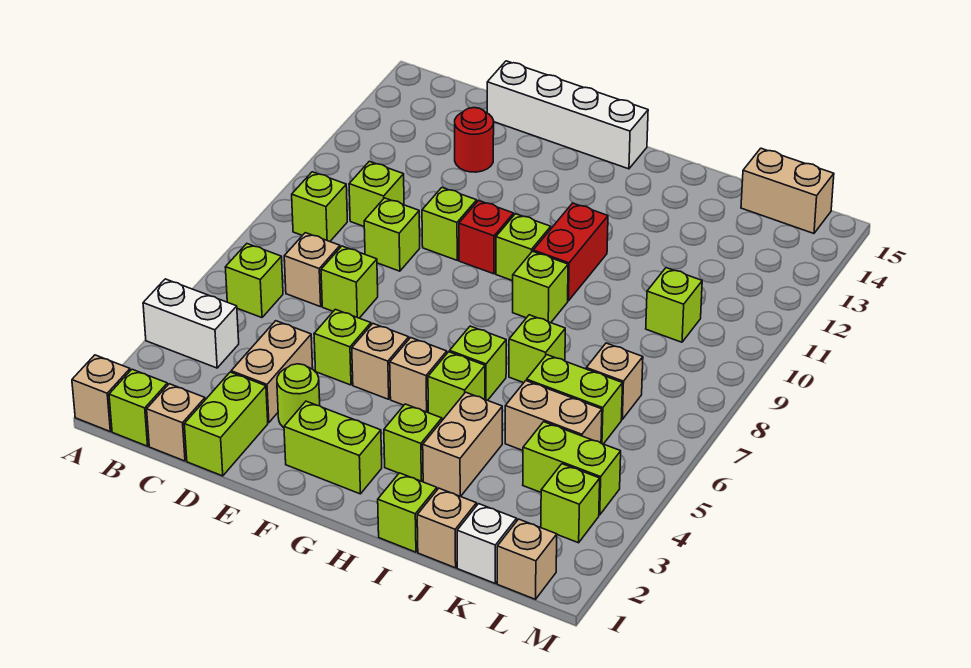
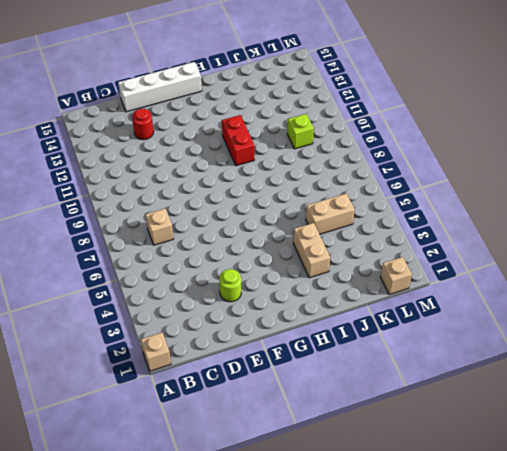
none -> white brick A4:B4 level 1
none -> lime brick B1 level 1
none -> lime brick B6 level 1
none -> lime brick B9 level 1

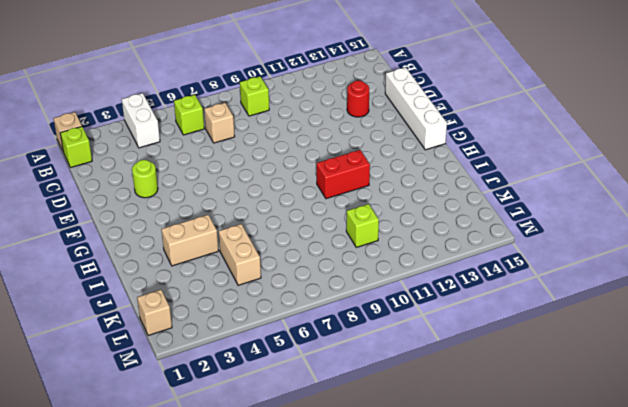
none -> tan brick C1 level 1
none -> lime brick C10 level 1
none -> lime brick D1:D2 level 1
none -> tan brick D3:D4 level 1

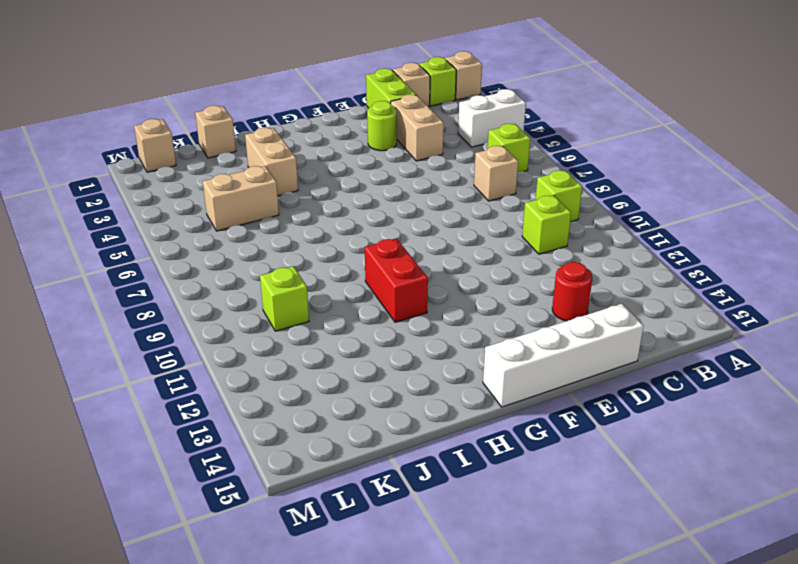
none -> lime brick D7 level 1
none -> lime brick D9 level 1
none -> lime brick E5 level 1
none -> lime brick E10 level 1

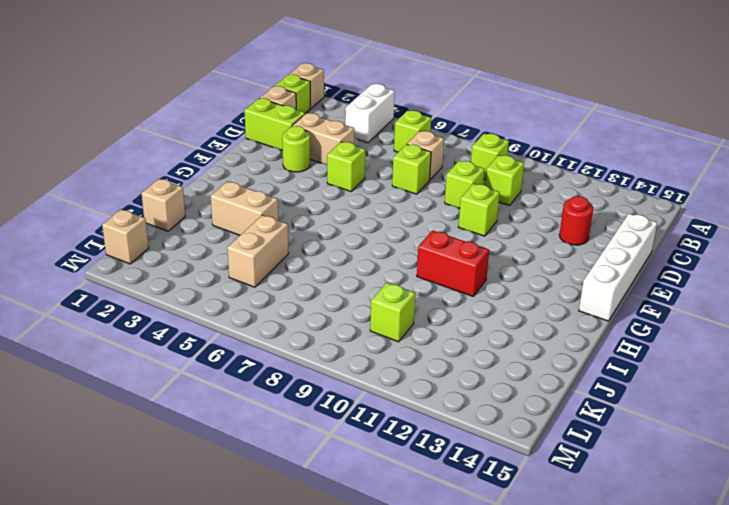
none -> lime brick F2:G2 level 1
none -> tan brick F5 level 1
none -> red brick F10 level 1
none -> tan brick G5 level 1

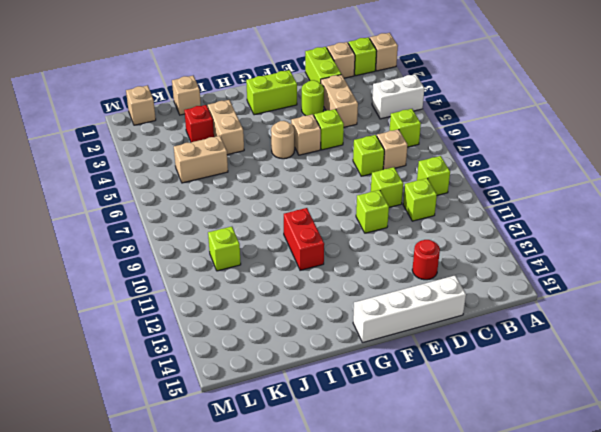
tan round brick G5 level 1 -> tan brick G5 level 1
red brick J3 level 1 -> red brick F10 level 1
none -> lime brick G10 level 1
none -> lime brick H3 level 1
none -> lime brick H5 level 1
none -> lime brick H6 level 1

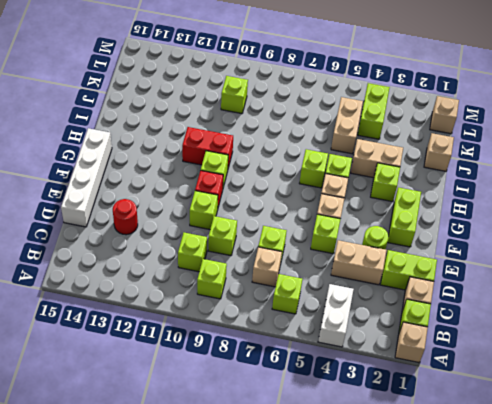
none -> lime brick H9 level 1
none -> lime brick I1 level 1
none -> lime brick I7 level 1
none -> lime brick J6:K6 level 1

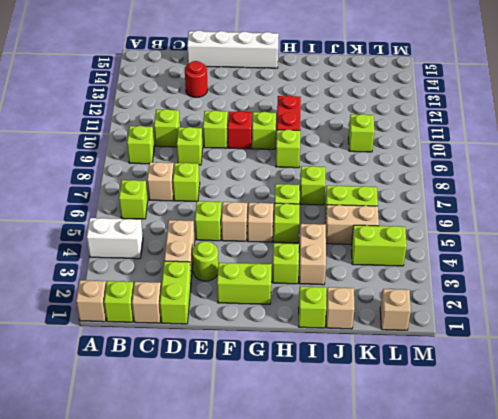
none -> white brick K1 level 1
none -> tan brick K7 level 1
none -> tan brick K15:L15 level 1
none -> lime brick L3 level 1

